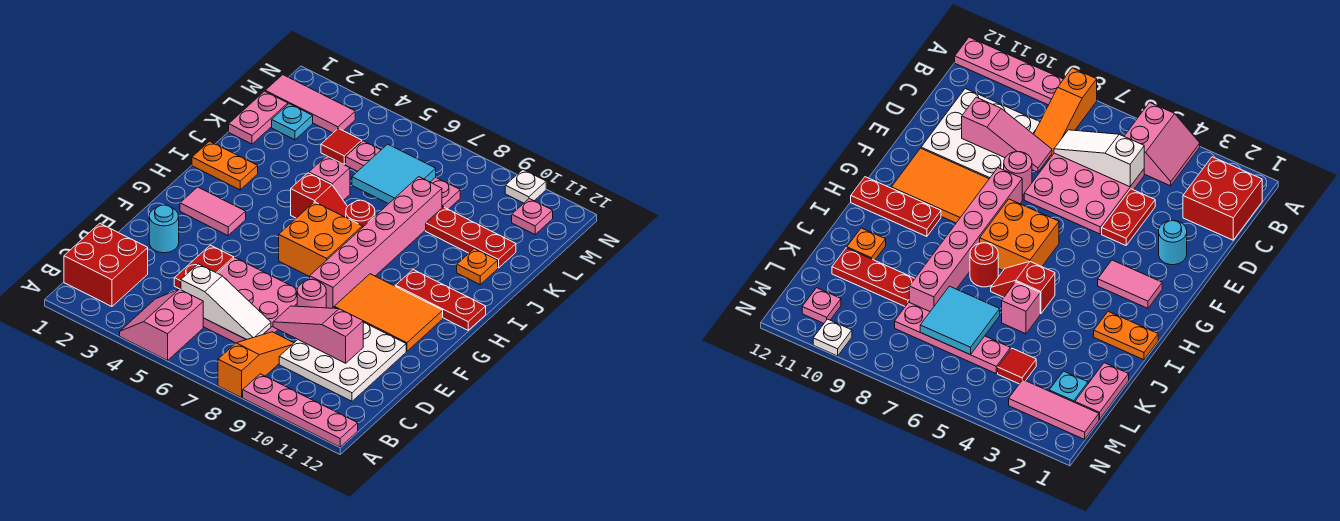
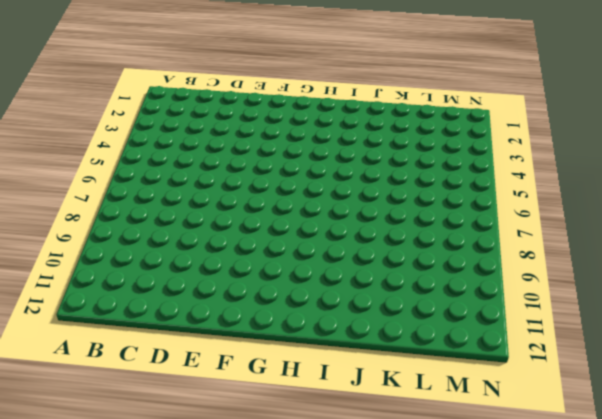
none -> pink slope A4:B5 level 1 top 5
none -> orange slope A8:C8 level 1 top A
none -> pink plate A9:A12 level 1
none -> red brick B1:C2 level 1

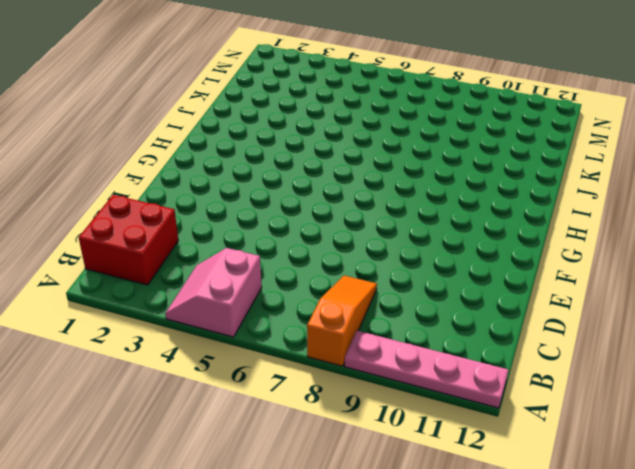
none -> pink plate C5:E7 level 1
none -> white plate C9:E11 level 1
none -> red plate D4:E4 level 1
none -> cyan round brick E2 level 1

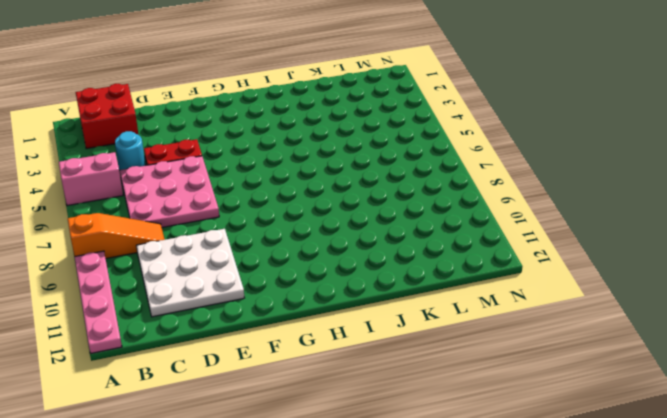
cyan round brick C4 level 1 -> cyan round brick E2 level 1
none -> pink round brick E8 level 1
none -> pink brick F8:K8 level 1
none -> orange tile F9:G11 level 1
none -> pink tile G2:G3 level 1

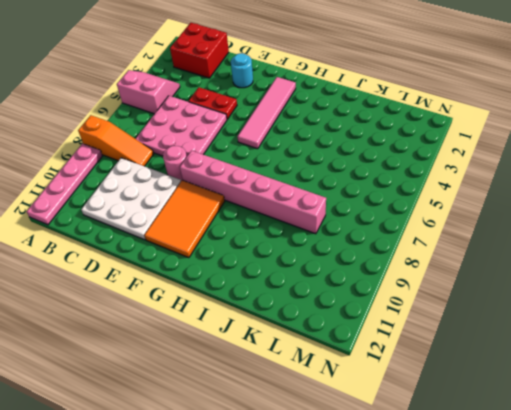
pink tile G2:G5 level 1 -> pink tile G2:G3 level 1
none -> orange brick G6:H7 level 1
none -> red plate H10:H12 level 1
none -> orange plate I1:I2 level 1
none -> red slope I5:I6 level 1 top 5

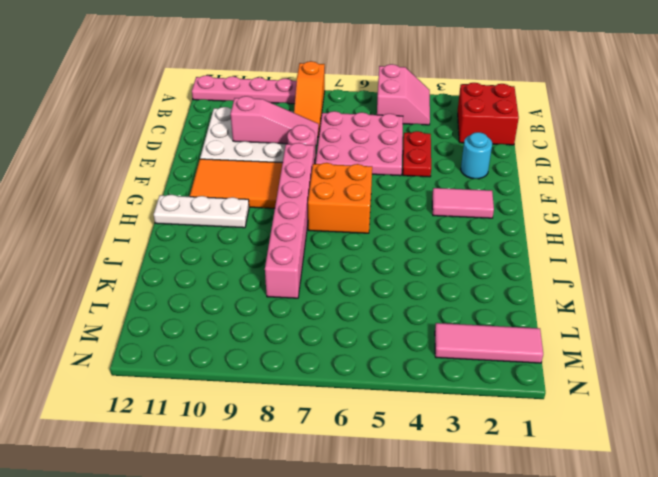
white plate H10:H12 level 1 -> red plate H10:H12 level 1
none -> orange plate I1:I2 level 1
none -> red slope I5:I6 level 1 top 5
none -> red round brick I7 level 1
none -> pink brick J5 level 1

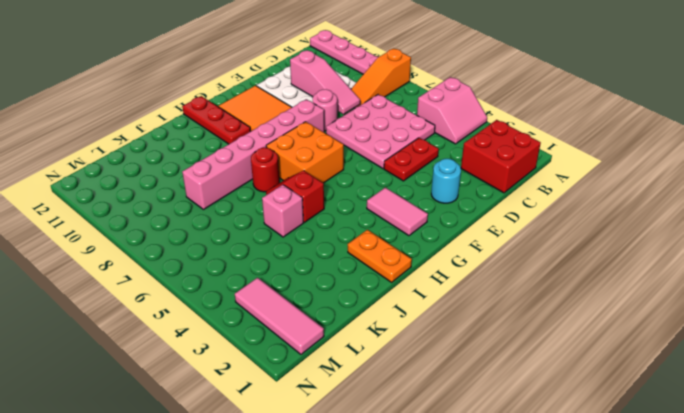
none -> orange plate J11 level 1
none -> pink plate K1:L1 level 1
none -> red plate K9:K11 level 1
none -> cyan plate L2 level 1

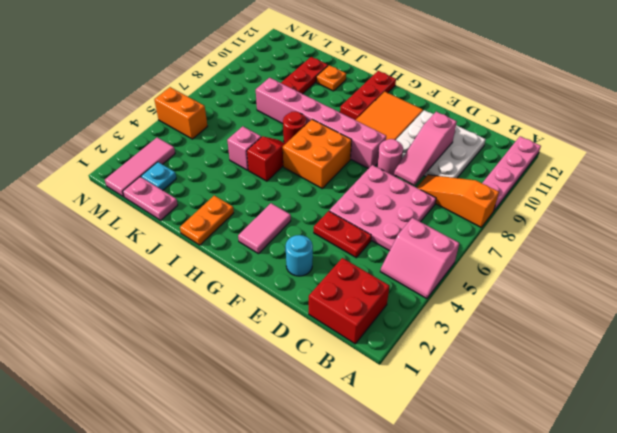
orange brick M5:N5 level 1 -> none
none -> red tile L4 level 1
none -> pink plate L5:L8 level 1
none -> pink plate M11 level 1
none -> white plate N10 level 1

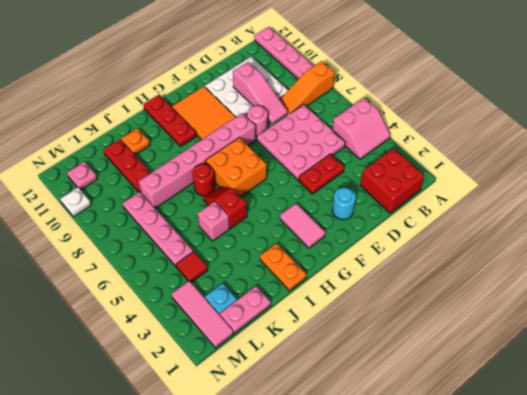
none -> white slope C5:C7 level 2 top 5
none -> cyan tile K6:L7 level 2

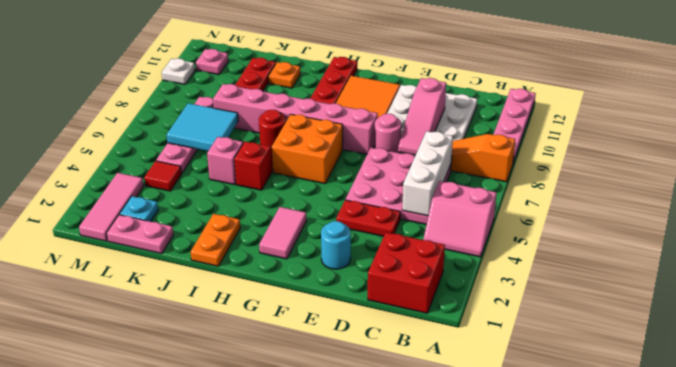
white brick C5:C7 level 2 -> white slope C5:C7 level 2 top 5

